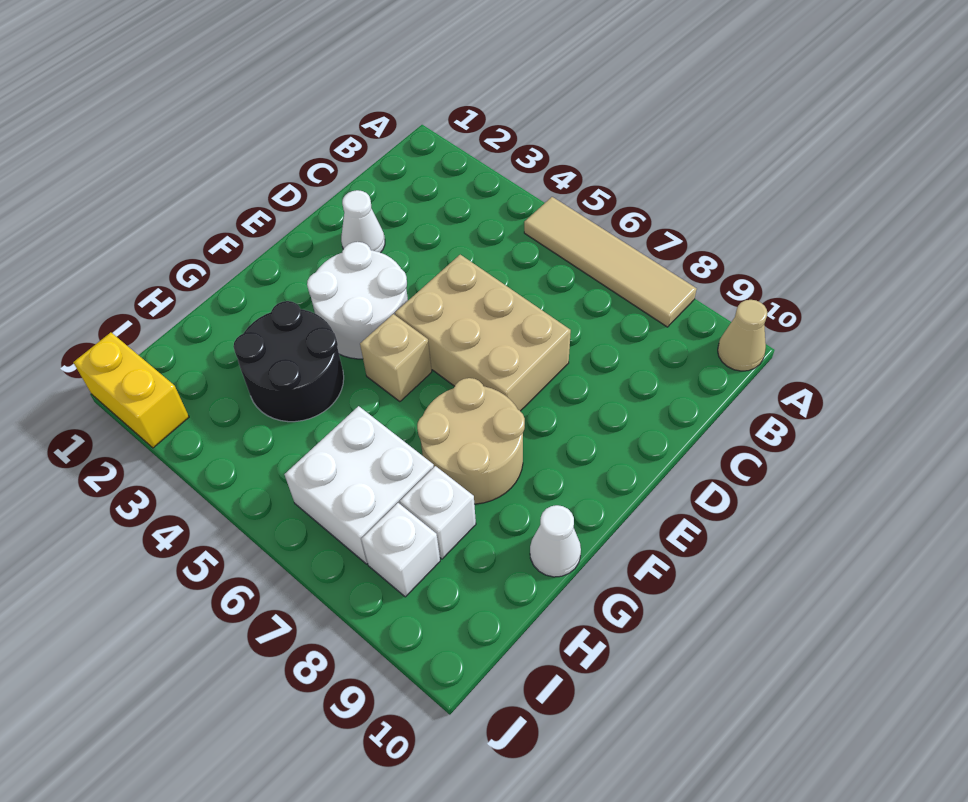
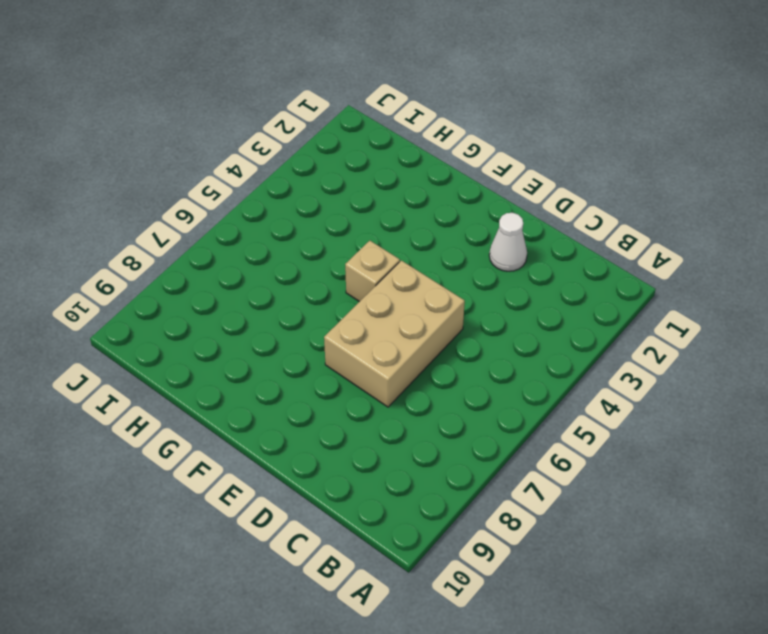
none -> tan tile A5:A8 level 1
none -> tan cone A10 level 1
none -> white round brick E3:F4 level 1

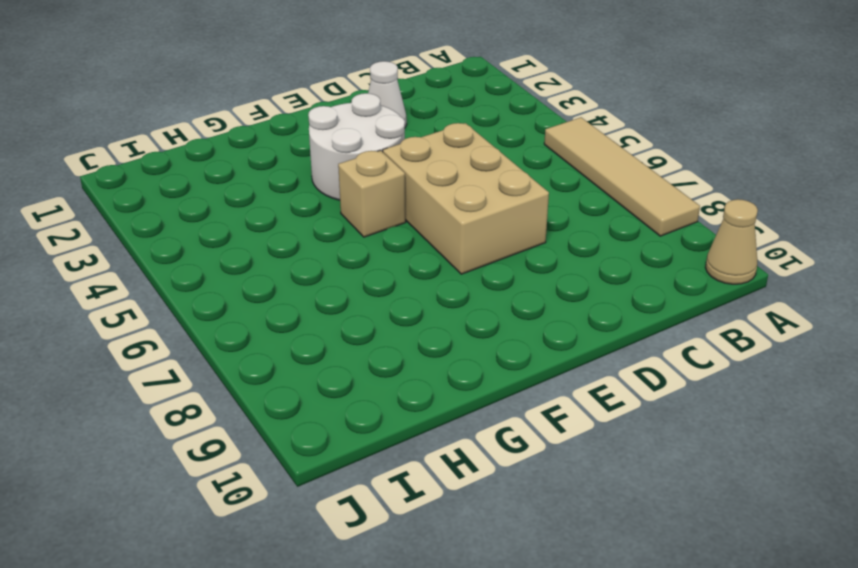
none -> tan round brick F7:G8 level 1
none -> black round brick G3:H4 level 1
none -> white cone G10 level 1

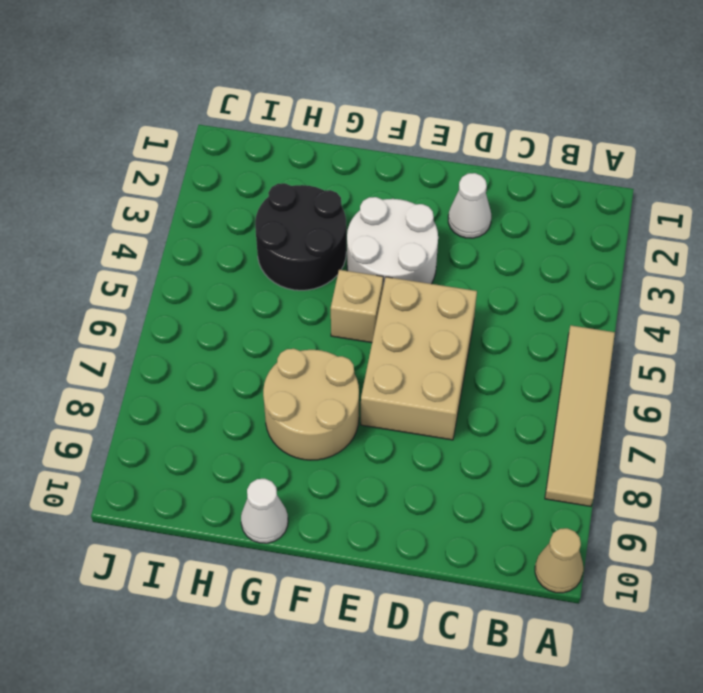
none -> white brick H6:I7 level 1
none -> white brick H8 level 1
none -> white brick I8 level 1

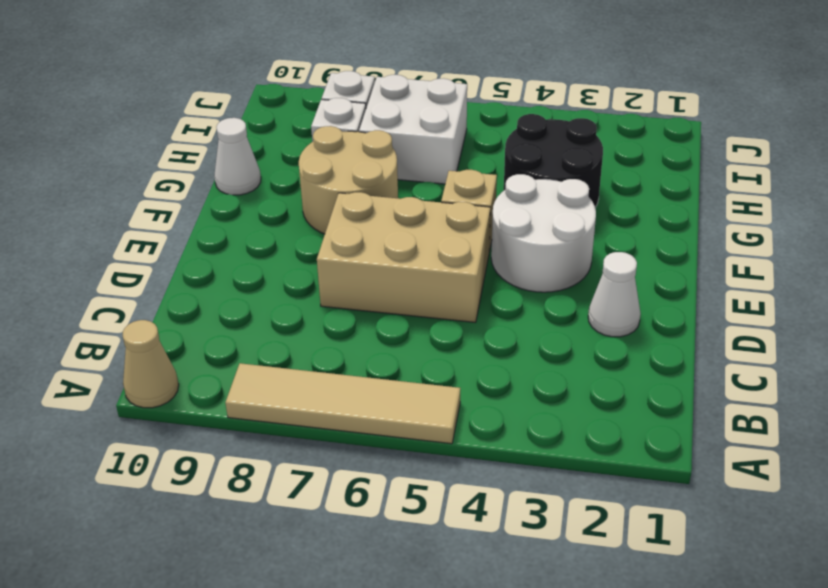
none -> yellow brick J1:J2 level 1

